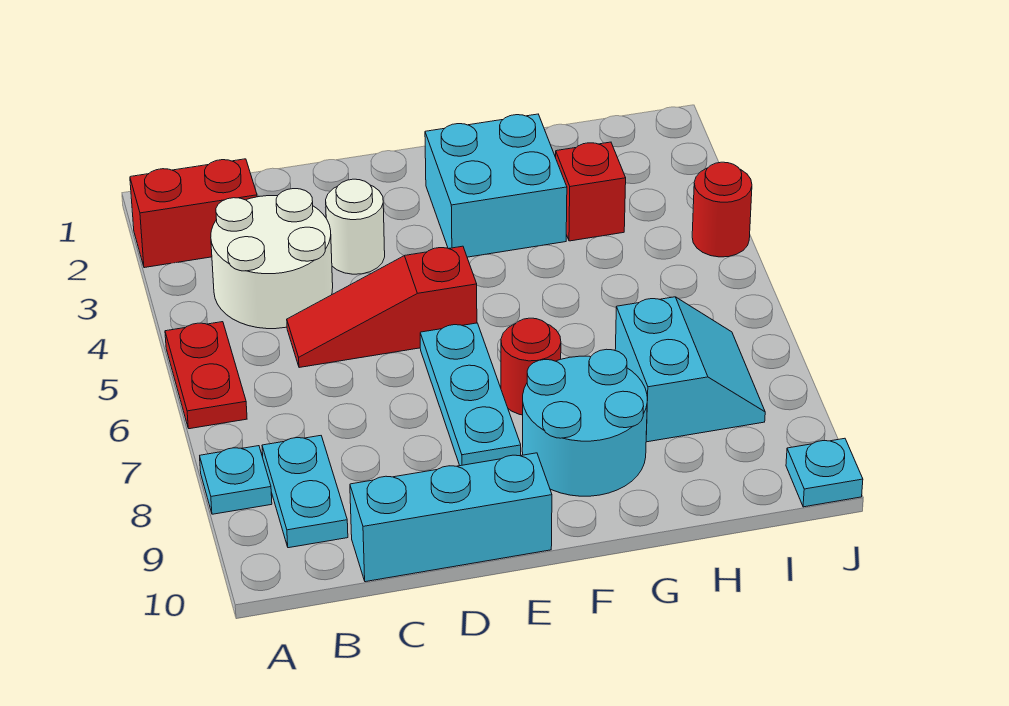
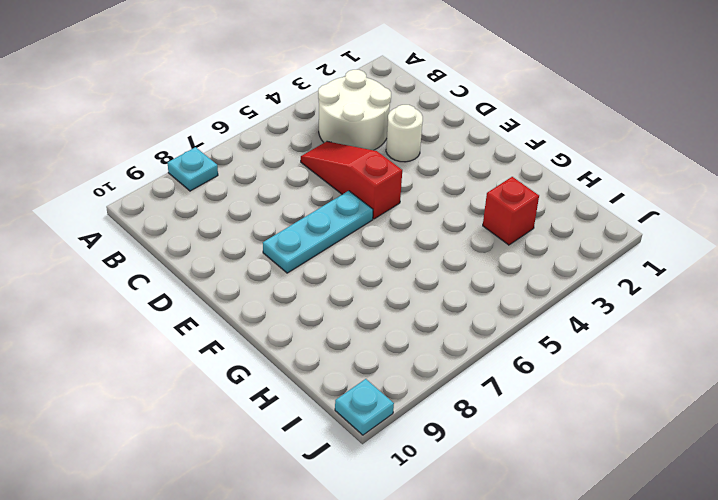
none -> red brick A2:B2 level 1
none -> red plate A5:A6 level 1
none -> cyan plate B8:B9 level 1

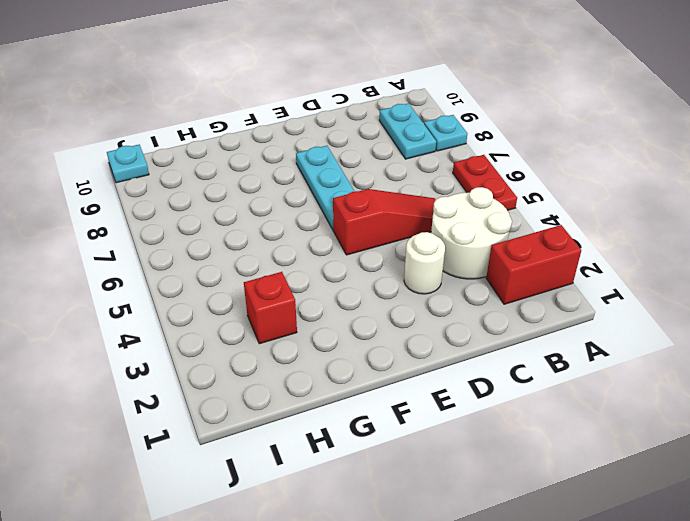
none -> cyan brick C10:E10 level 1
none -> cyan brick F2:G3 level 1
none -> red round brick F7 level 1

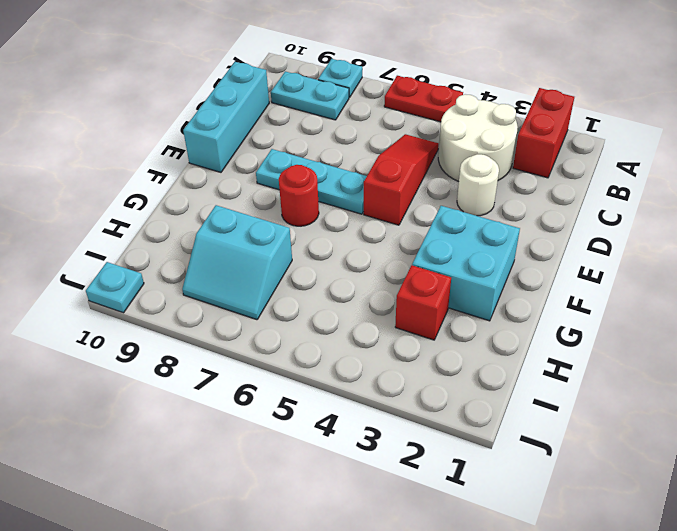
none -> cyan round brick F8:G9 level 1
none -> red round brick J4 level 1

